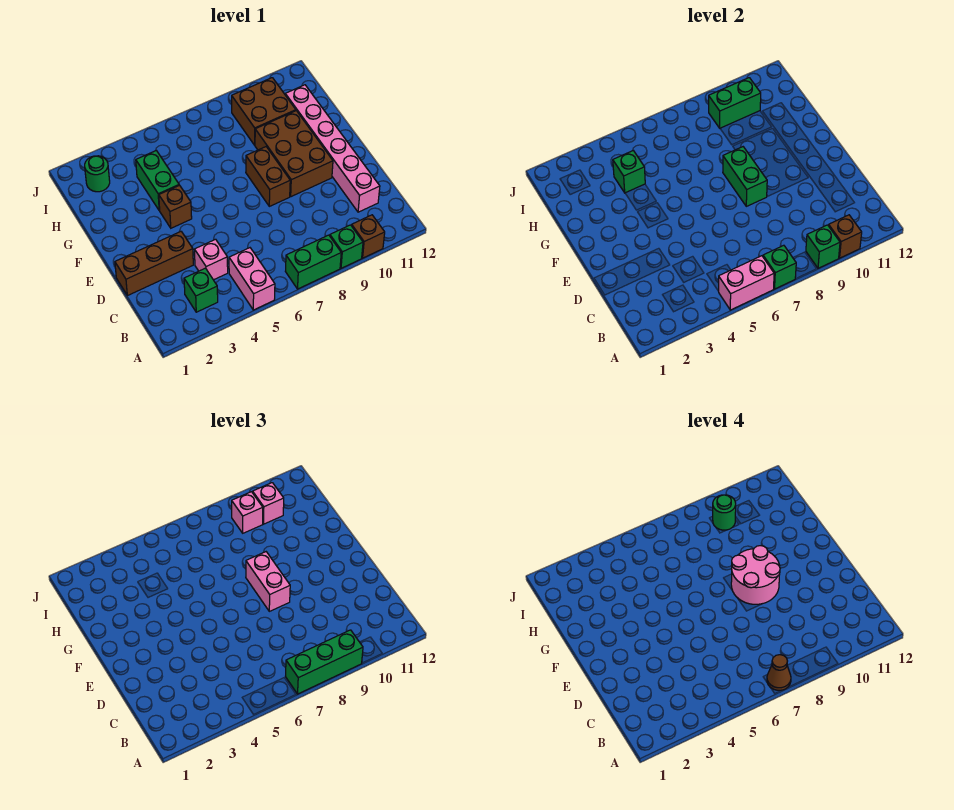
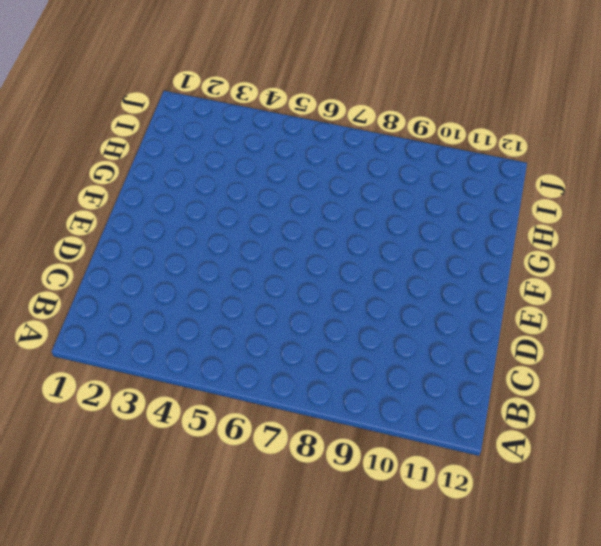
none -> pink brick A5:B5 level 1
none -> green brick A7:A8 level 1
none -> green brick A9 level 1

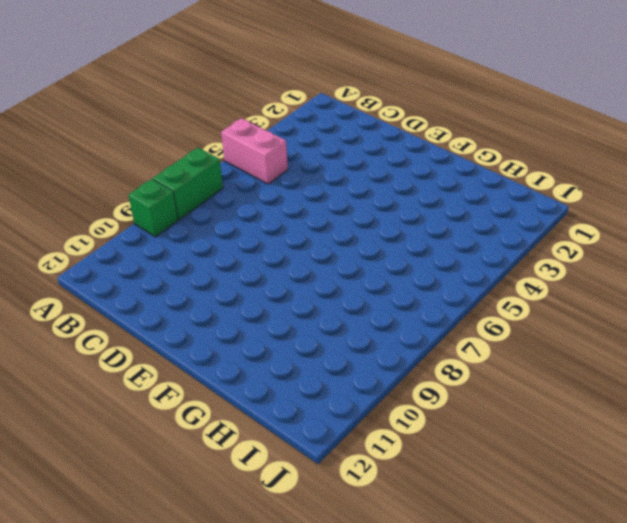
none -> brown brick A10 level 1
none -> green brick B3 level 1
none -> pink brick C4 level 1

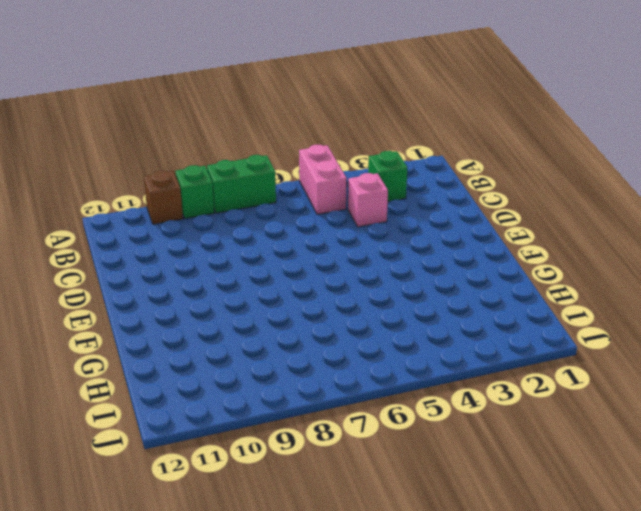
none -> pink brick C11:H11 level 1
none -> brown brick D1:D3 level 1
none -> brown brick E8:F8 level 1

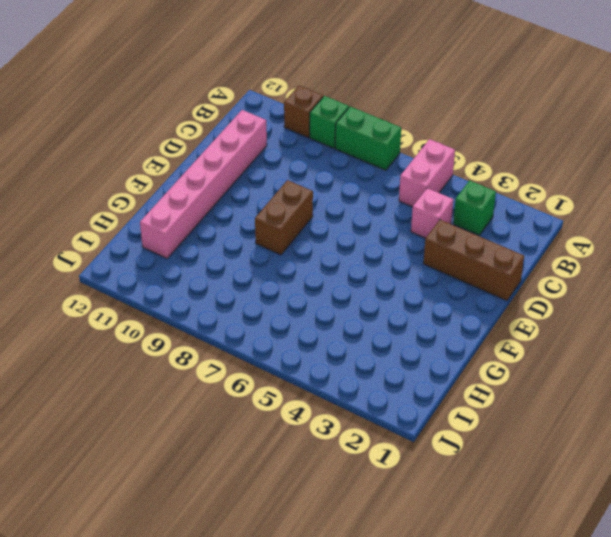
none -> brown brick E9:G10 level 1
none -> brown brick F4 level 1
none -> green brick G4:H4 level 1

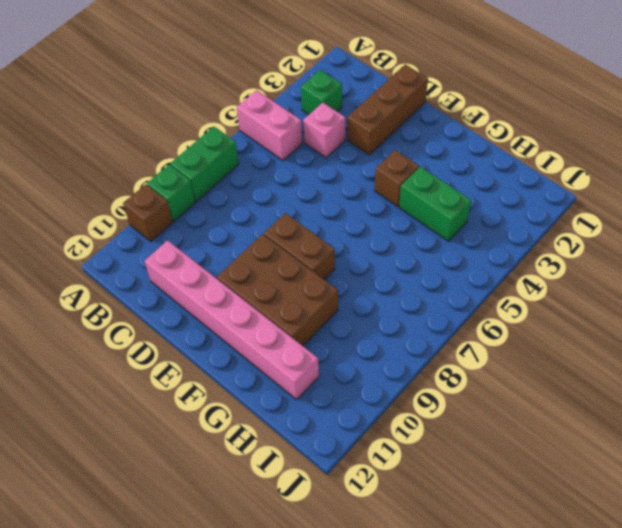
none -> brown brick H9:I10 level 1
none -> green round brick I2 level 1
none -> pink brick A5:A6 level 2

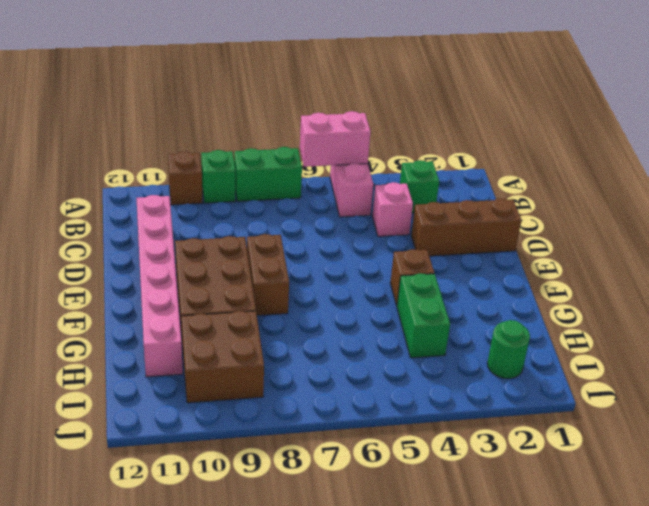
none -> green brick A7 level 2
none -> green brick A9 level 2
none -> brown brick A10 level 2

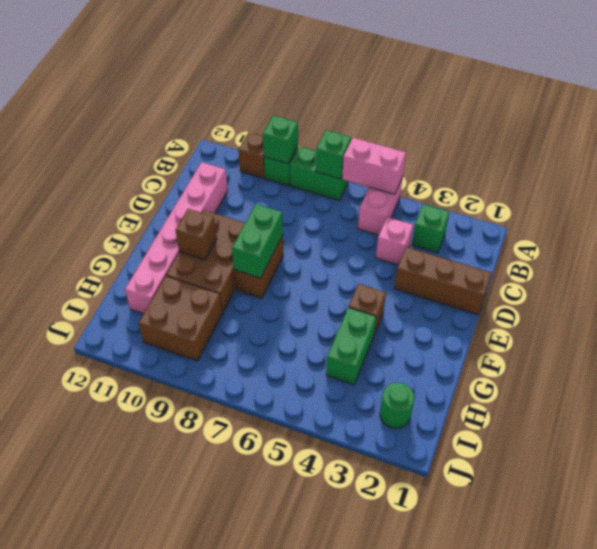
brown brick F10 level 2 -> brown brick A10 level 2
none -> green brick H4 level 2
none -> green brick I9:I10 level 2
none -> green brick A7:A9 level 3

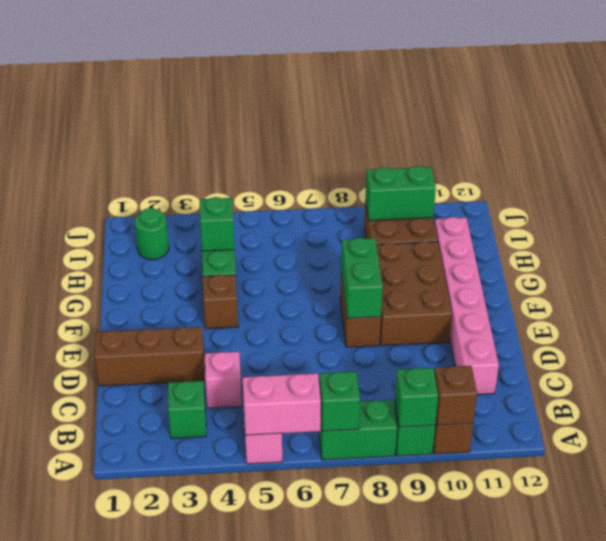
none -> green brick A7:A9 level 3
none -> pink brick E8:F8 level 3
none -> pink brick I9 level 3

